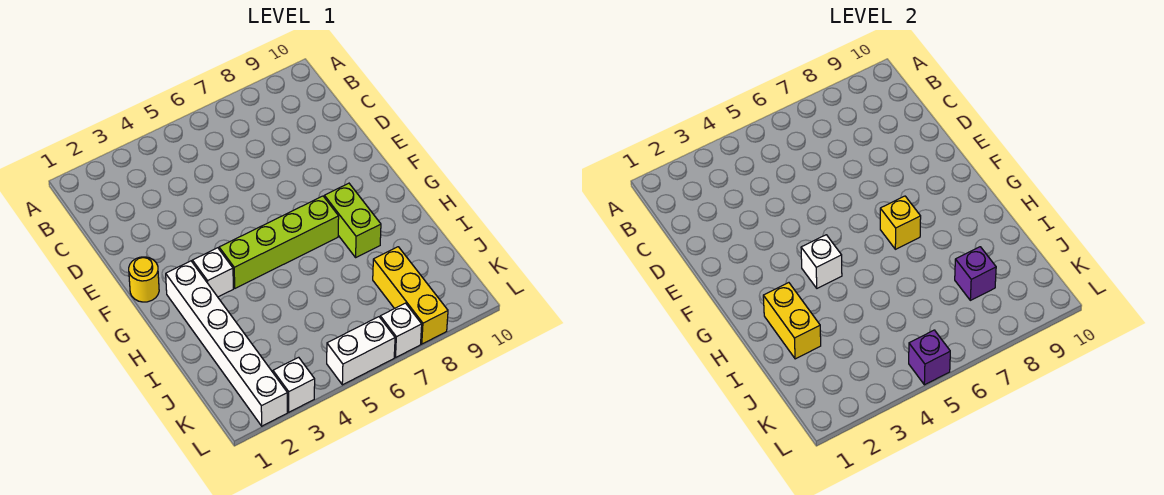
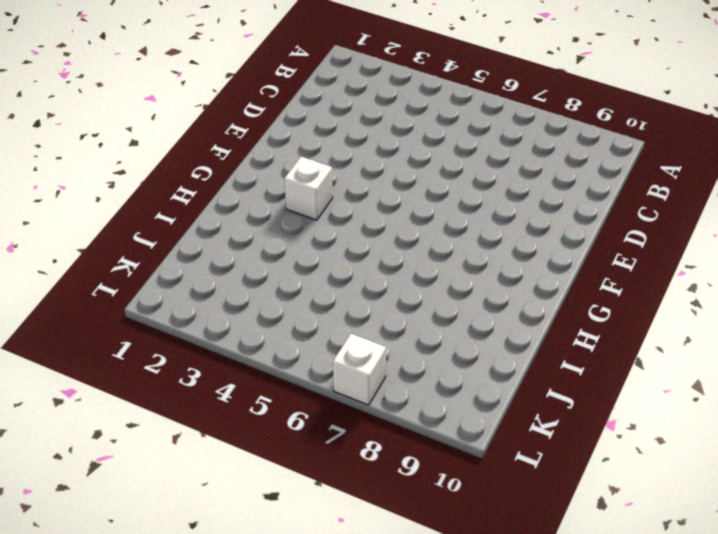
none -> yellow round brick F1 level 1
none -> white brick G2:L2 level 1
none -> lime brick G4:G7 level 1

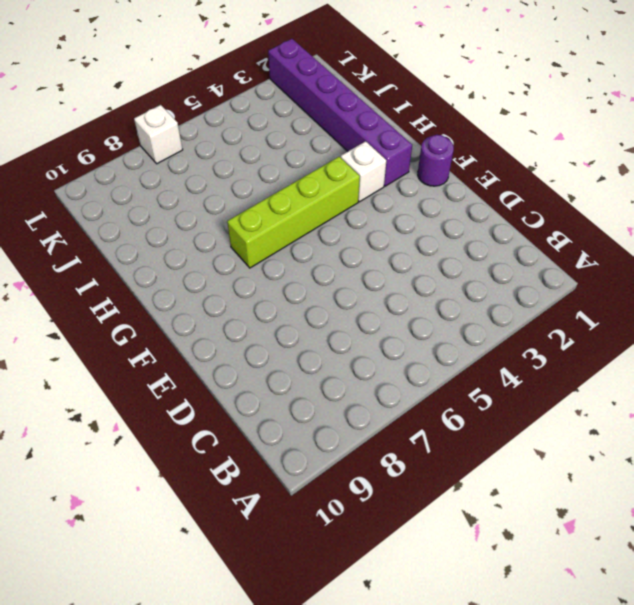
purple round brick F1 level 1 -> yellow round brick F1 level 1
purple brick G2:L2 level 1 -> white brick G2:L2 level 1
none -> lime brick G8:H8 level 1
none -> yellow brick J8:L8 level 1
none -> white brick L3 level 1

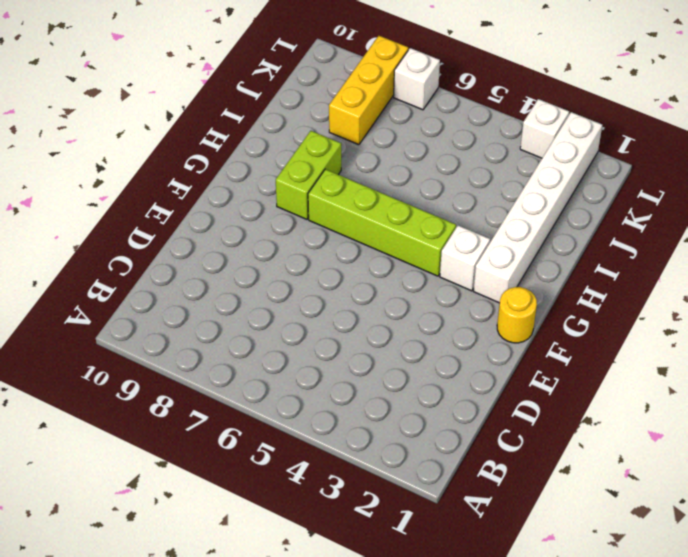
none -> white brick L5:L6 level 1
none -> white brick G4 level 2
none -> yellow brick G7 level 2

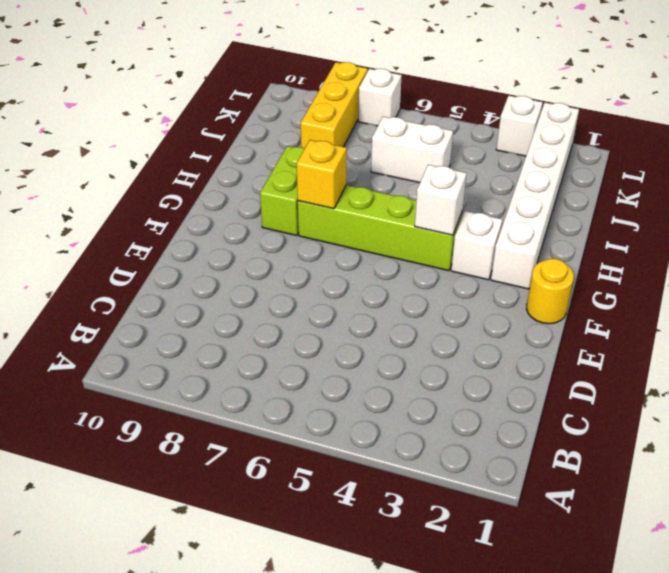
white brick J5:J6 level 1 -> white brick L5:L6 level 1
none -> yellow brick H2:I2 level 2
none -> purple brick J8 level 2
none -> purple brick L5 level 2

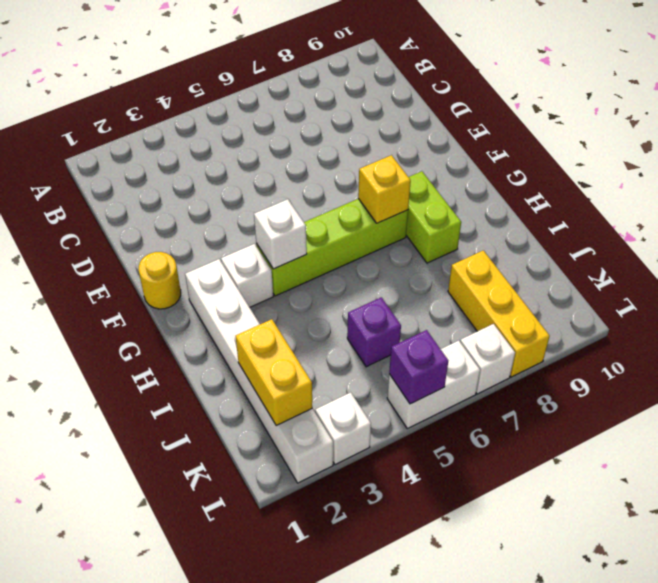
yellow brick J2:K2 level 2 -> yellow brick H2:I2 level 2
purple brick J5 level 1 -> purple brick J8 level 2

